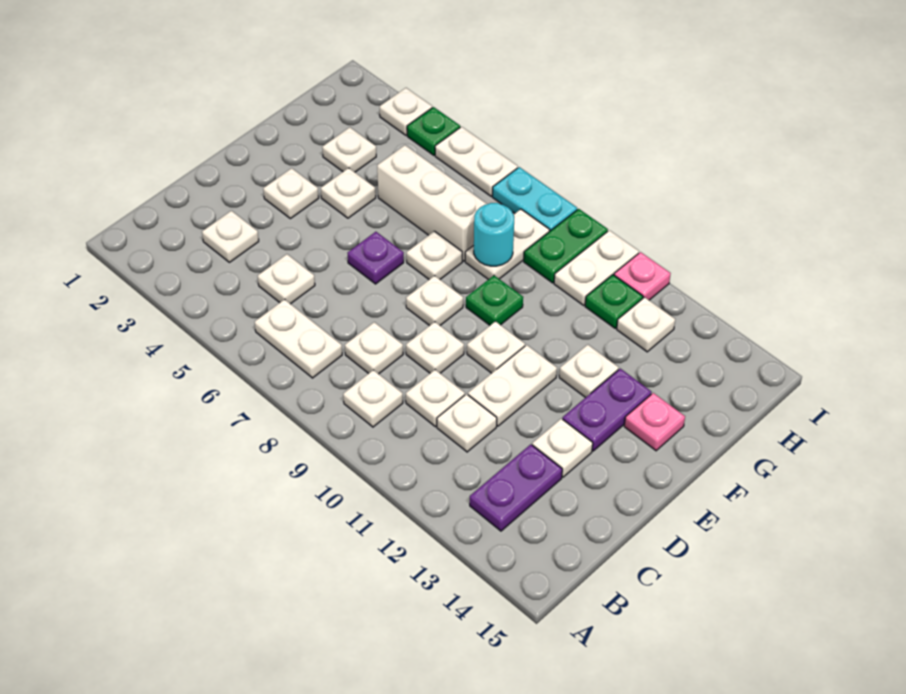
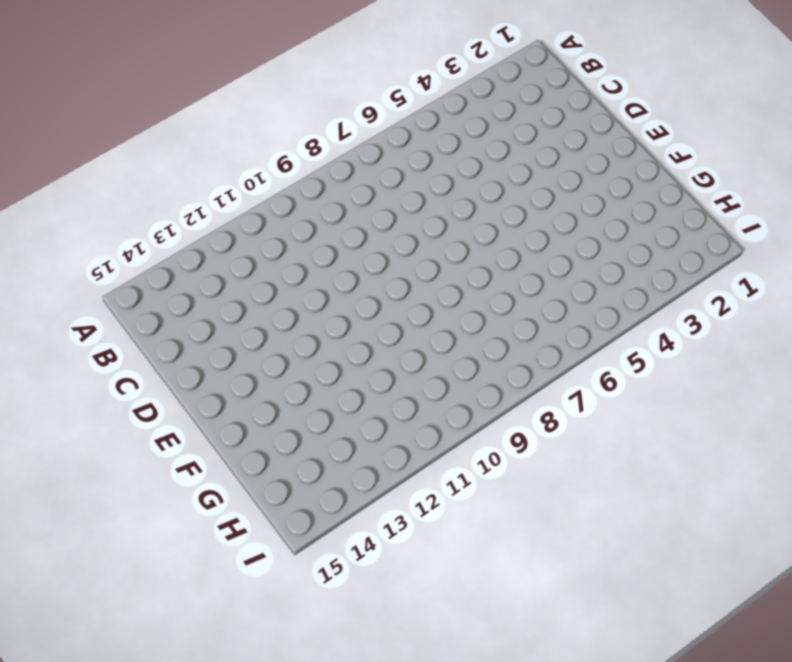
none -> white plate B6:B7 level 1
none -> white plate B9 level 1
none -> purple plate B13:C13 level 1
none -> white plate C3 level 1

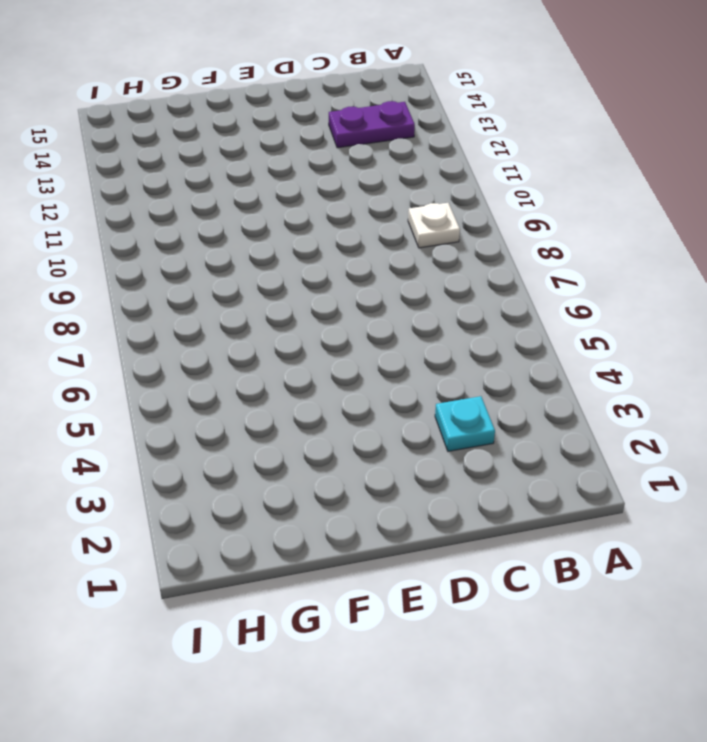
cyan plate C3 level 1 -> white plate C3 level 1
none -> white plate B6:B7 level 1
none -> white plate C5 level 1
none -> white plate C8 level 1
none -> white plate C10 level 1

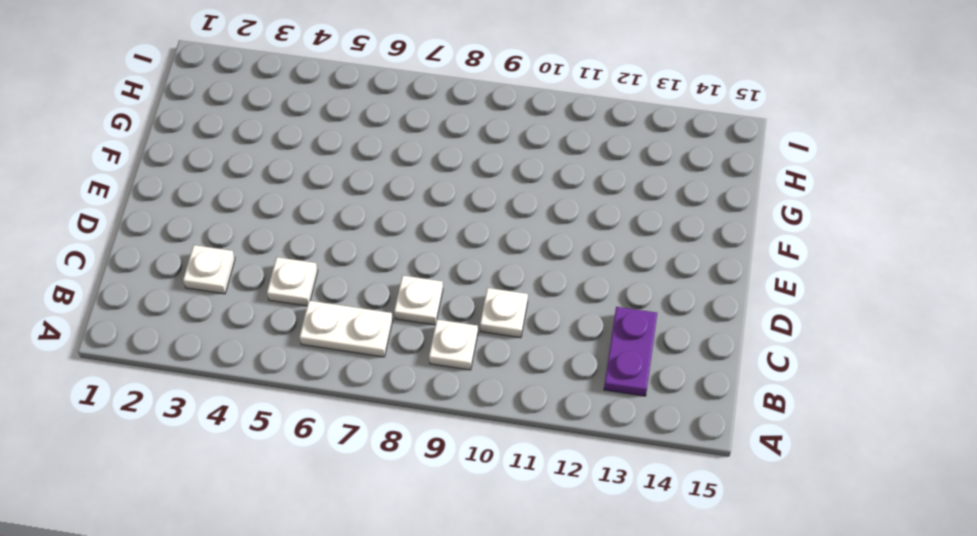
none -> white plate C11 level 1
none -> white plate D9 level 1
none -> white plate D11:E11 level 1
none -> white plate D13 level 1

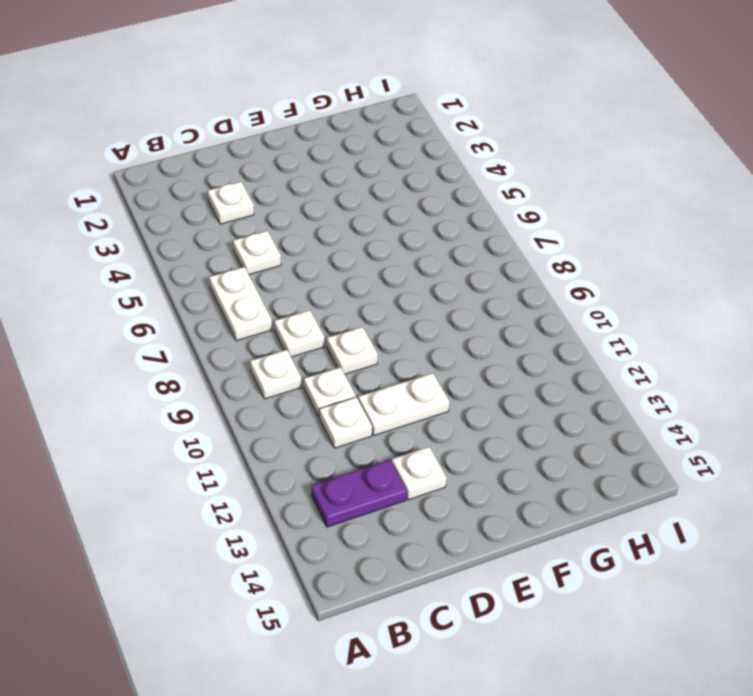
none -> white plate E3 level 1
none -> purple plate E6 level 1
none -> white plate E8 level 1
none -> white plate E10 level 1

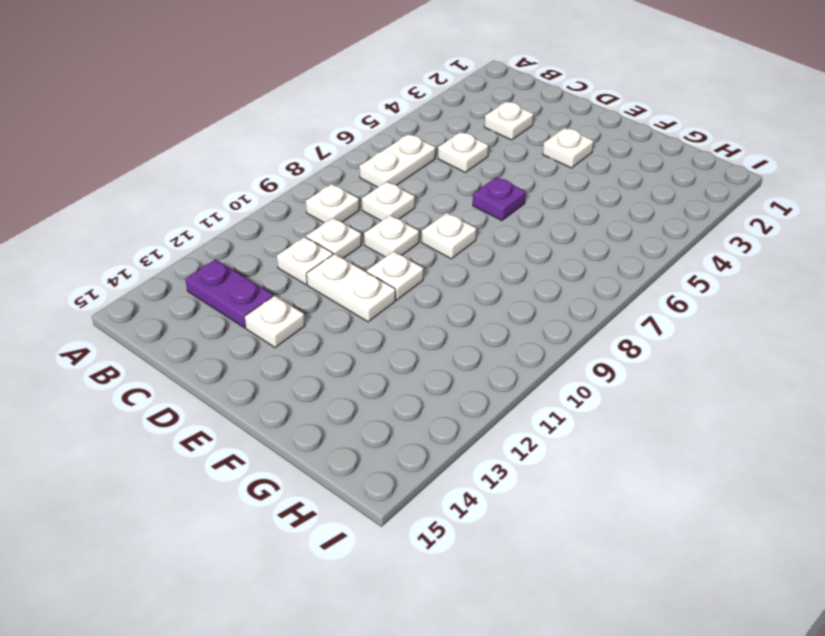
none -> purple plate E13:F13 level 1
none -> white plate F4 level 1
none -> white plate F7 level 1
none -> green plate F9 level 1

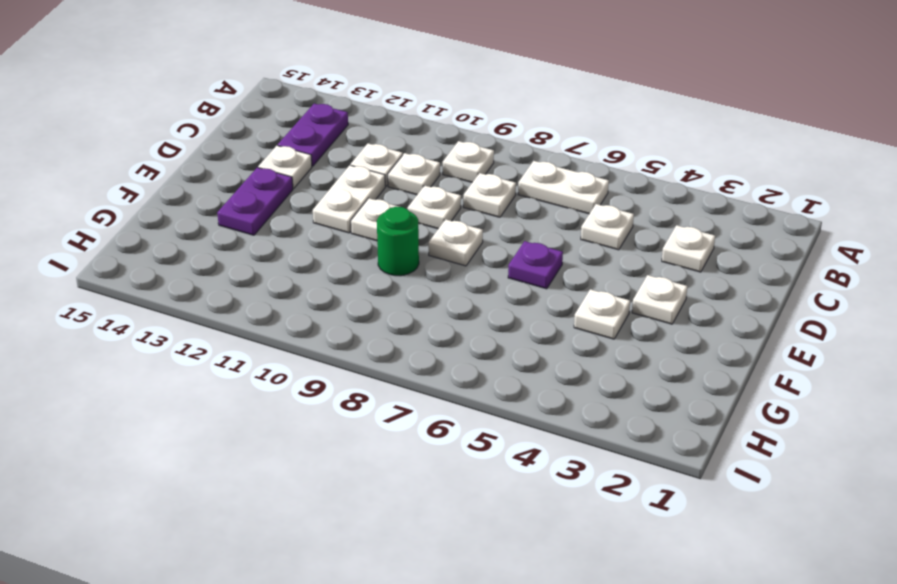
green round brick F9 level 1 -> green plate F9 level 1
none -> white plate F7 level 1
none -> white plate F12 level 1
none -> pink plate F14 level 1
none -> white plate G3 level 1

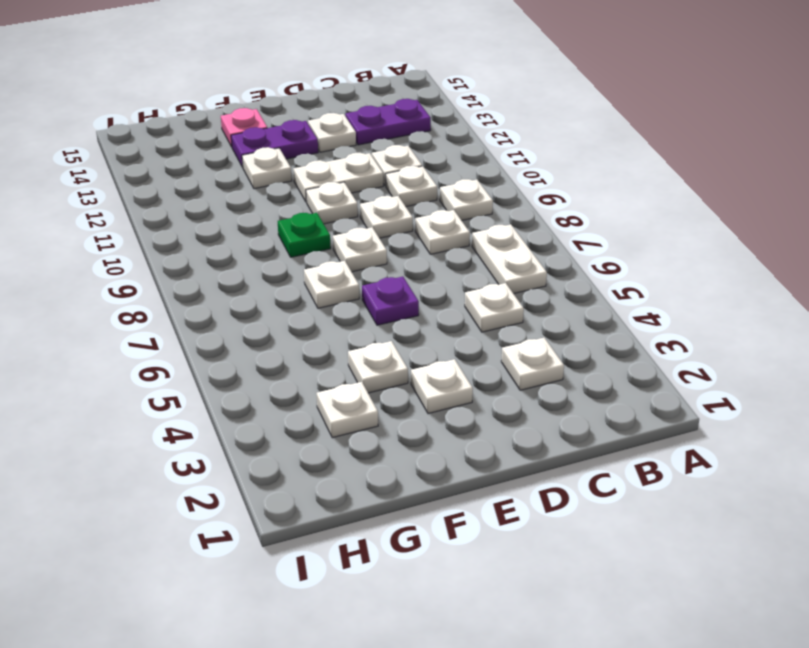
none -> white brick G5:G7 level 1
none -> white plate G8:H8 level 1
none -> green plate H9:I9 level 1
none -> white plate H10:I10 level 1

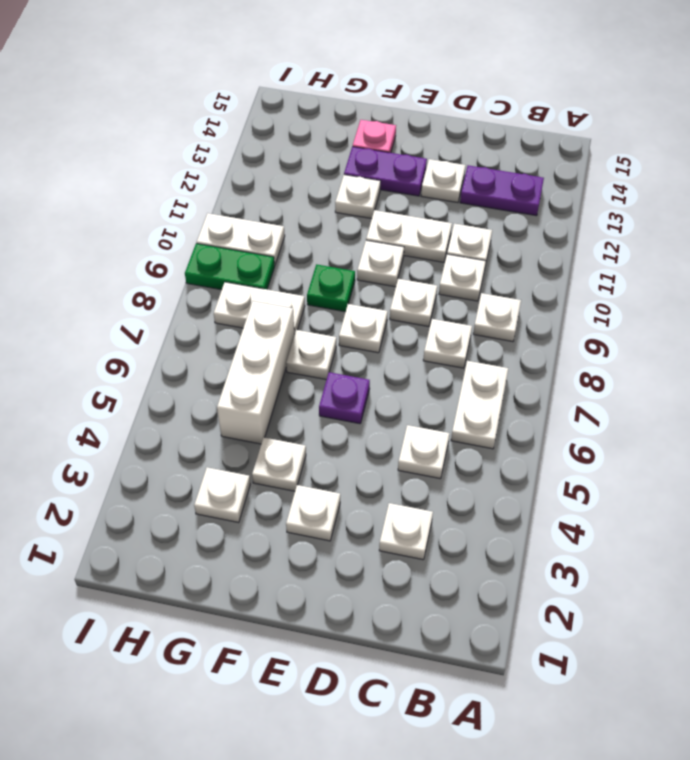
none -> green plate H11 level 1
none -> white plate H12 level 1
none -> white plate I3 level 1
none -> green plate I4 level 1

